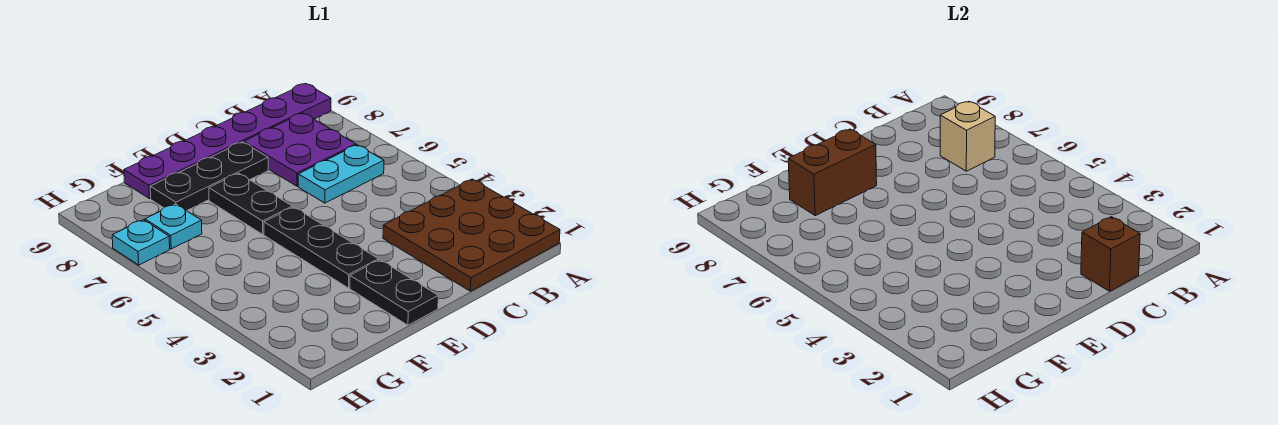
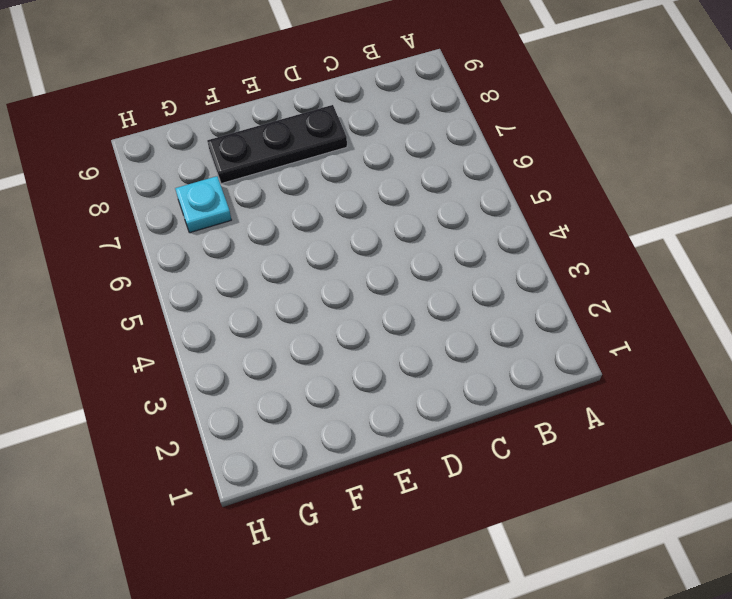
none -> brown plate A1:C3 level 1
none -> purple plate A9:F9 level 1
none -> cyan plate B6:C6 level 1

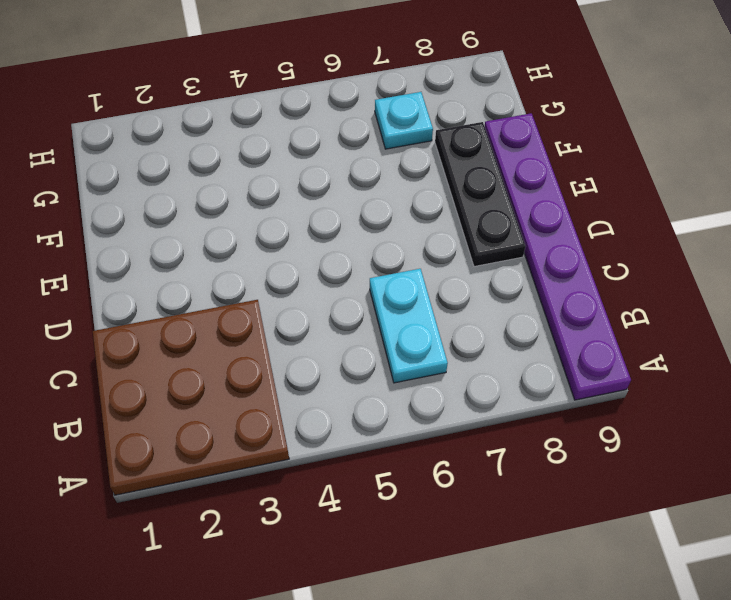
none -> purple plate B7:C8 level 1
none -> black plate E1:E2 level 1
none -> black plate E3:E5 level 1

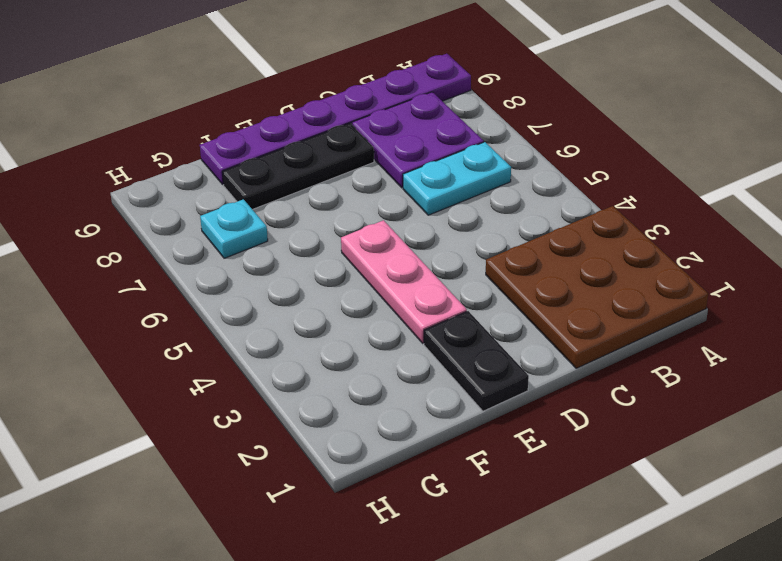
pink plate E3:E5 level 1 -> black plate E3:E5 level 1
none -> black plate E6:E7 level 1
none -> cyan plate H7 level 1
none -> tan brick B7 level 2

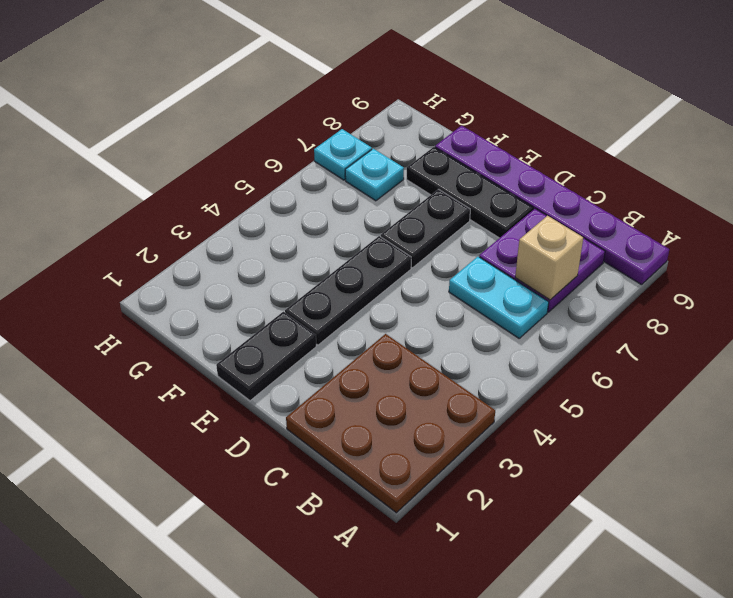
none -> brown brick C1 level 2
none -> brown brick E8:F8 level 2

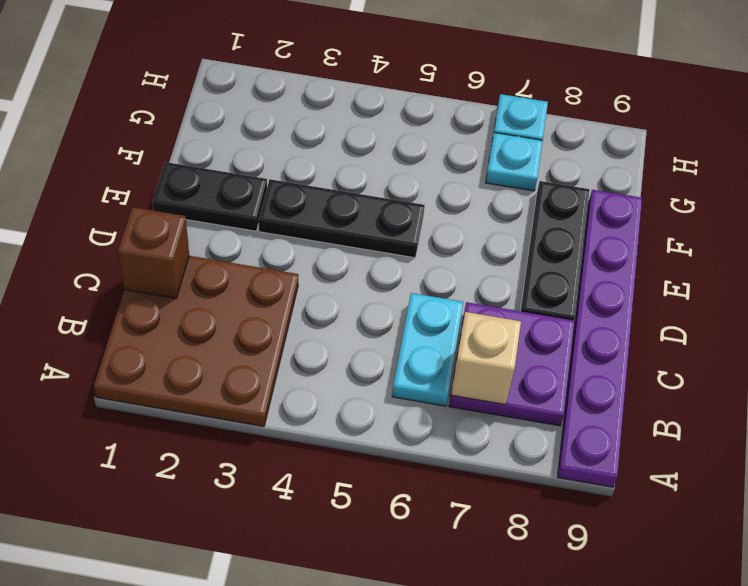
none -> black plate E6:E7 level 1
none -> brown brick E8:F8 level 2

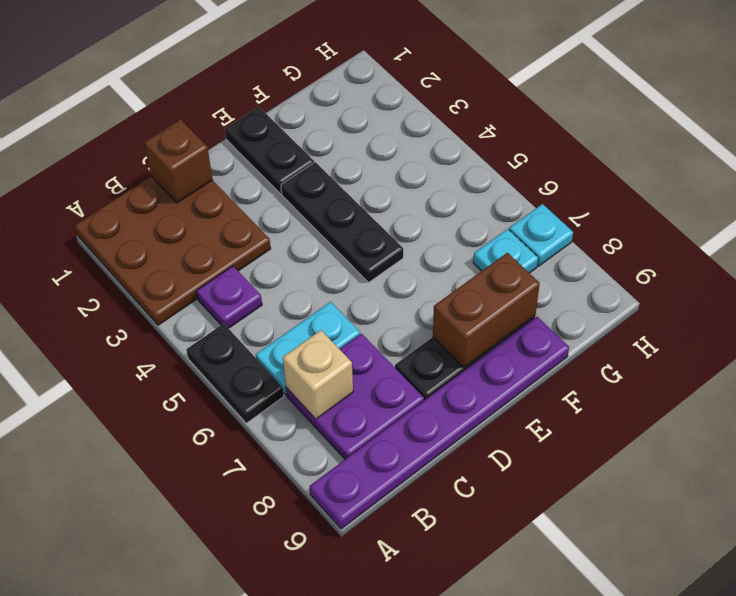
black plate A5:A6 level 1 -> black plate E6:E7 level 1
purple plate B4 level 1 -> none

